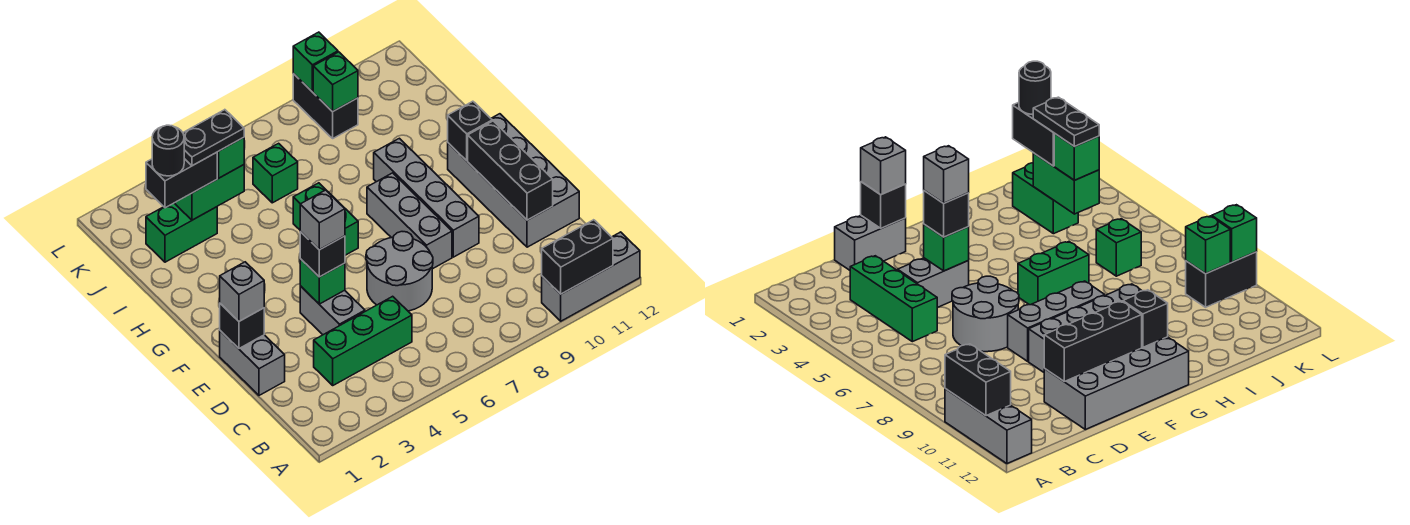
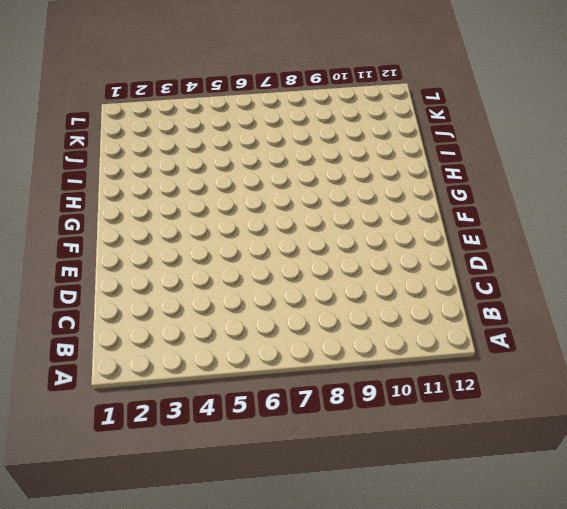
none -> grey brick A10:A12 level 1
none -> green brick C3:C5 level 1
none -> grey brick D1:E1 level 1

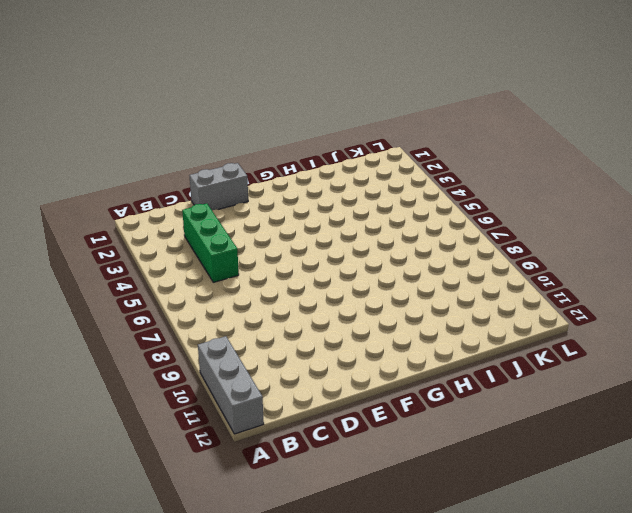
none -> grey brick D4:E4 level 1
none -> grey round brick D6:E7 level 1
none -> grey brick D11:G12 level 1

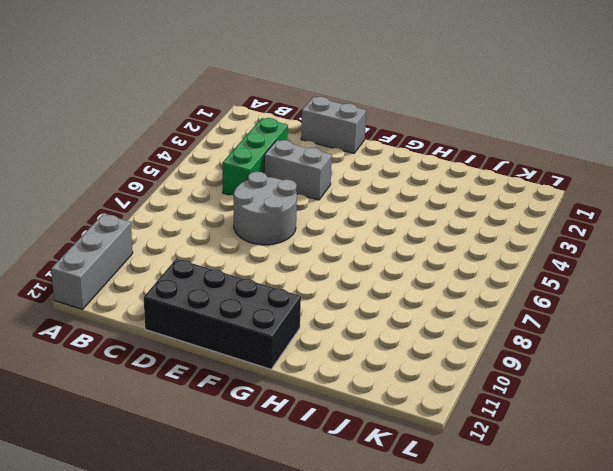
black brick D11:G12 level 1 -> grey brick D11:G12 level 1
none -> grey brick E8:G8 level 1
none -> grey brick E9:H9 level 1
none -> green brick G6:H6 level 1

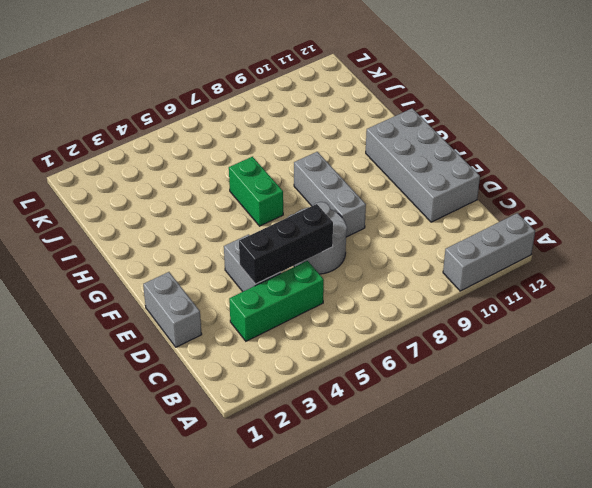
black brick D4:D6 level 2 -> black brick D11:F11 level 2
none -> grey brick E9:H9 level 1
none -> green brick J2:J3 level 1
none -> green brick J6 level 1

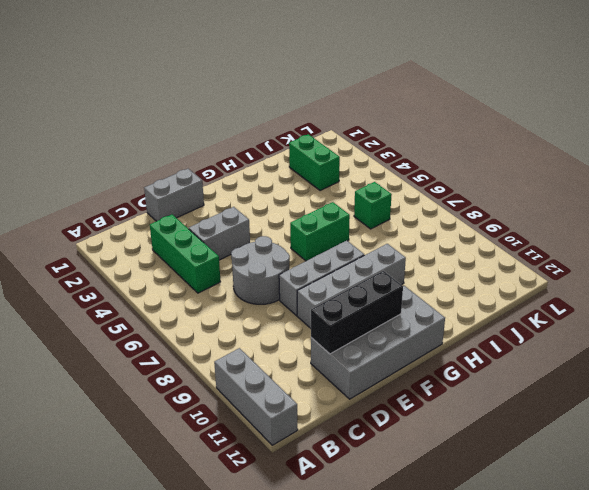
none -> black brick K9:L9 level 1
none -> black brick A10:A11 level 2
none -> black brick E1 level 2

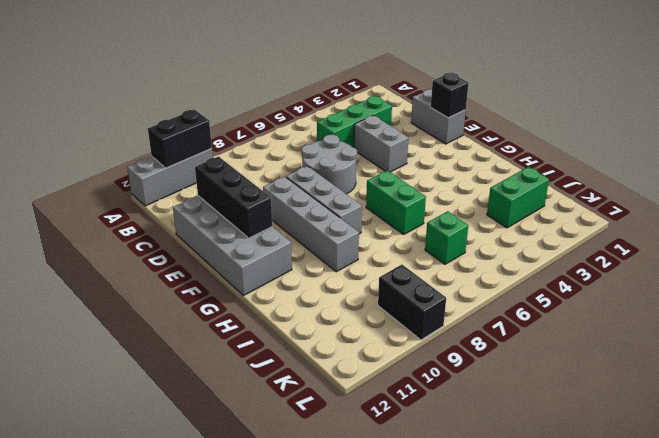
none -> green brick E4 level 2
none -> black brick G11 level 2
none -> green brick J3:J4 level 2

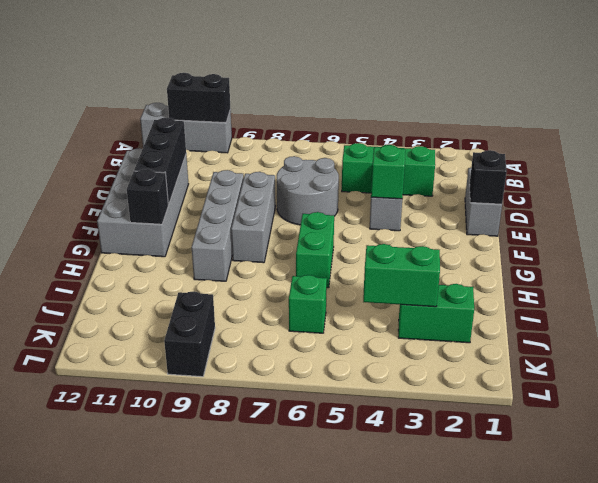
none -> green brick K9 level 2
none -> green brick L9 level 2
none -> grey brick E1 level 3

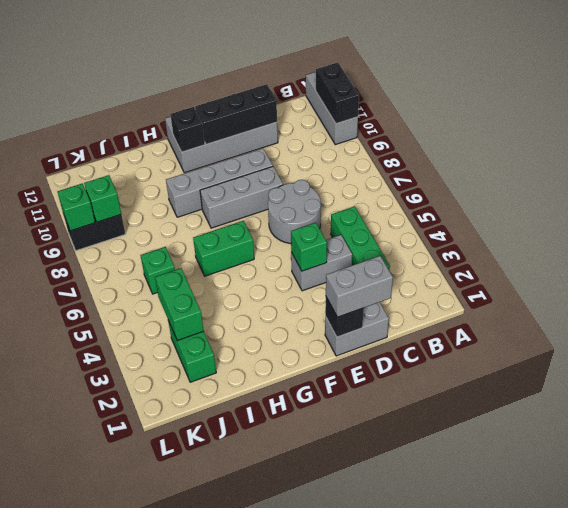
grey brick D1:E1 level 3 -> grey brick E1 level 3
none -> black brick E4 level 3
none -> black brick J2:J3 level 3
none -> green brick J4 level 3

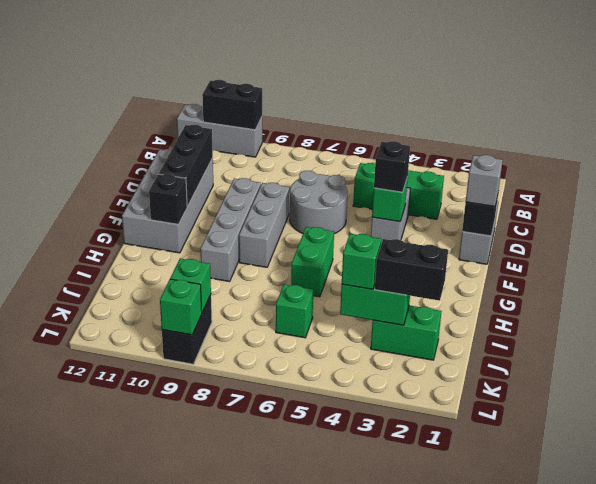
none -> grey brick E4 level 4
none -> black round brick J2 level 4
none -> black plate J3:J4 level 4

